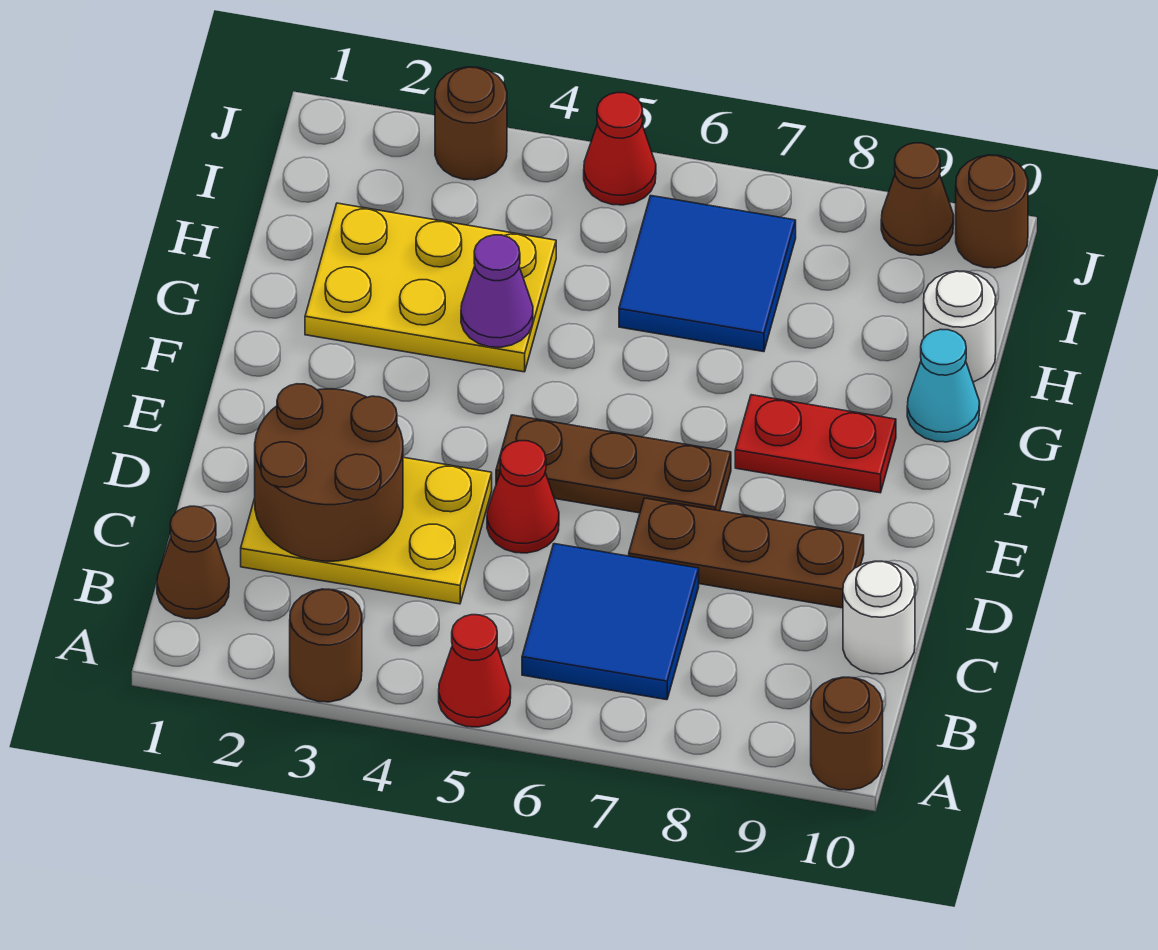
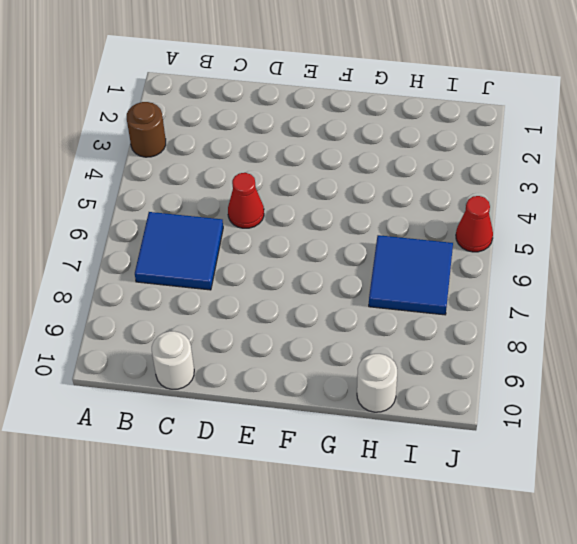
none -> red cone A5 level 1
none -> brown round brick A10 level 1
none -> brown cone B1 level 1

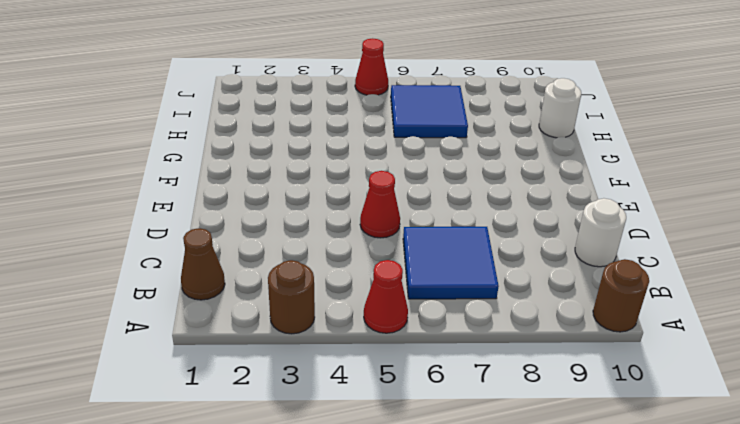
none -> yellow plate C2:D4 level 1
none -> brown plate D7:D9 level 1
none -> brown plate E5:E7 level 1

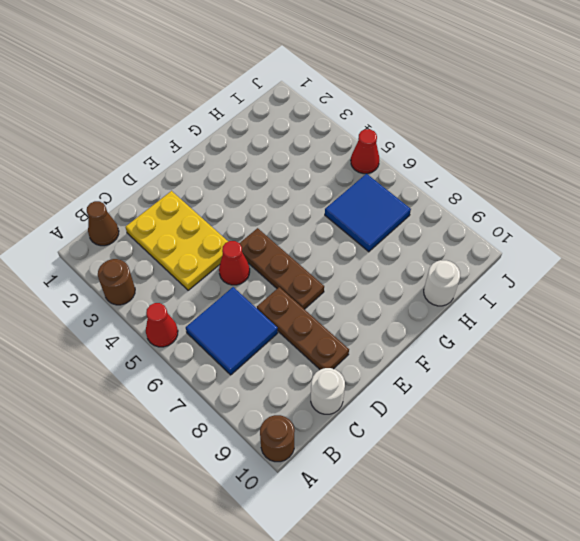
none -> red plate F8:F9 level 1
none -> yellow plate G2:H4 level 1
none -> cyan cone G10 level 1

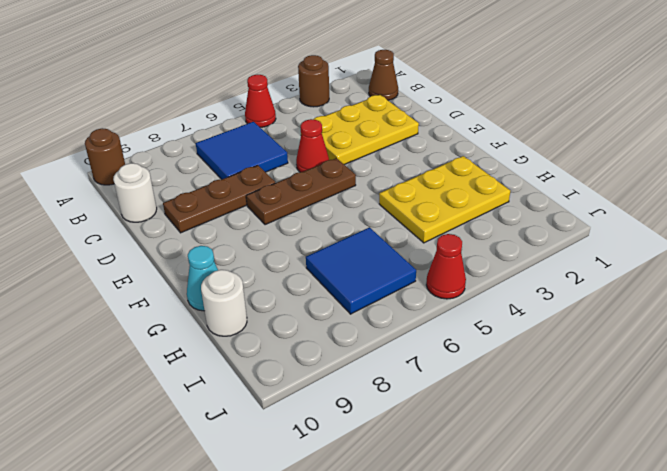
none -> red plate F8:F9 level 1
none -> brown round brick J3 level 1
none -> brown cone J9 level 1

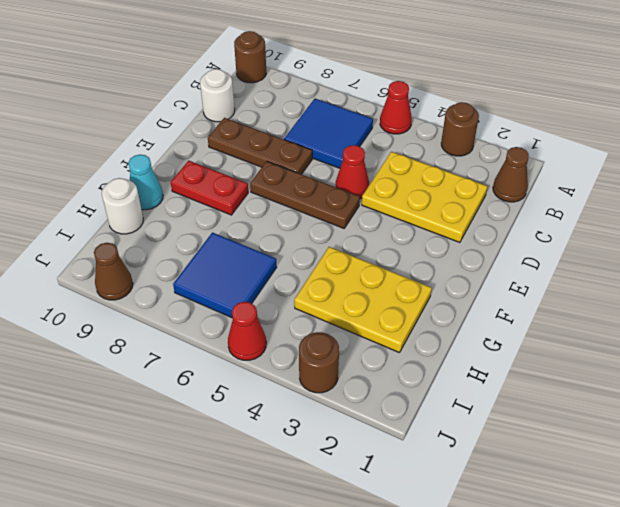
none -> brown round brick J10 level 1
none -> brown round brick C2:D3 level 2
none -> purple cone G4 level 2

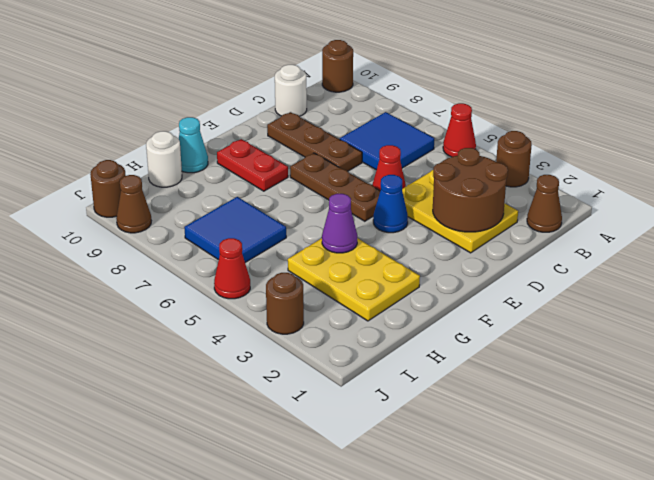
blue cone E4 level 1 -> none

